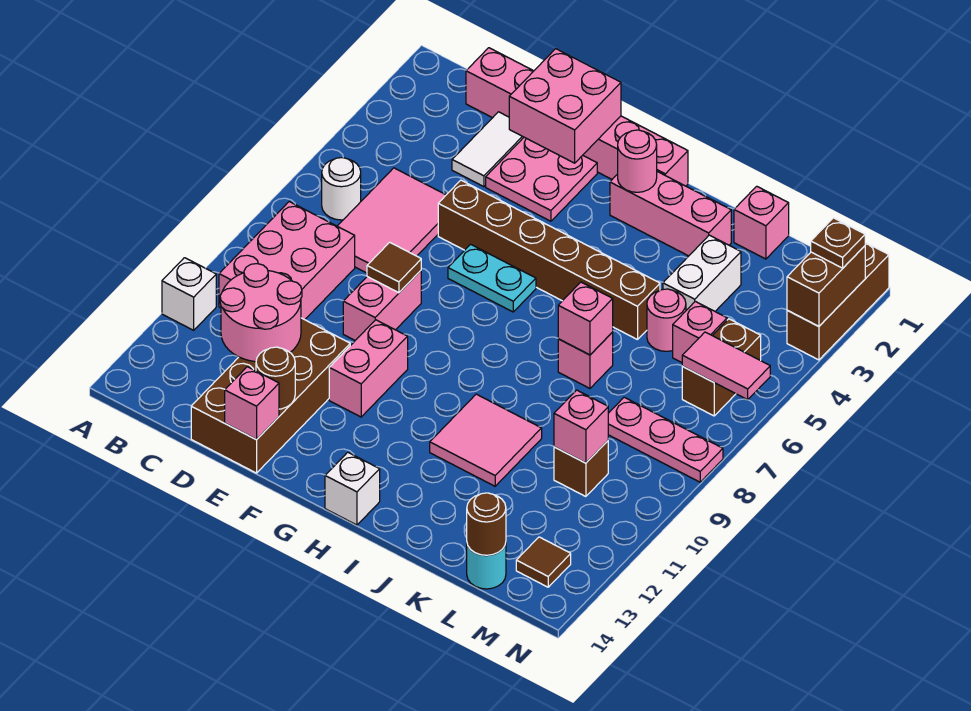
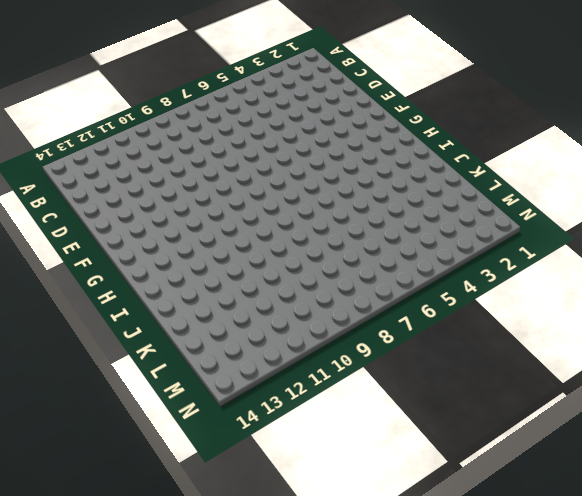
none -> white brick A11 level 1
none -> white round brick B6 level 1
none -> pink brick B8:C10 level 1
none -> pink brick C1:H1 level 1

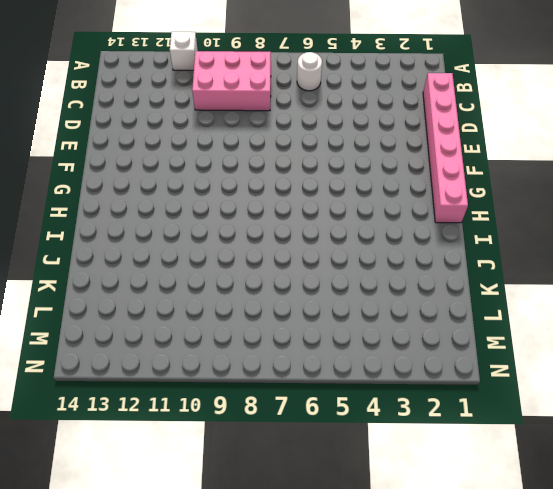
none -> pink tile C5:D7 level 1
none -> white tile D2:D3 level 1
none -> brown brick D11:E14 level 1
none -> pink plate E2:F3 level 1

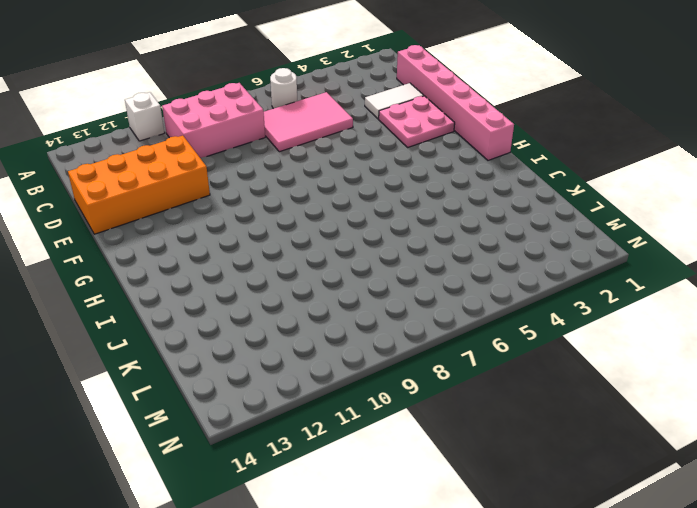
orange brick D11:E14 level 1 -> brown brick D11:E14 level 1
none -> brown brick E5:J5 level 1
none -> pink brick E8:E9 level 1
none -> cyan plate F6:G6 level 1
none -> pink brick F10:F11 level 1

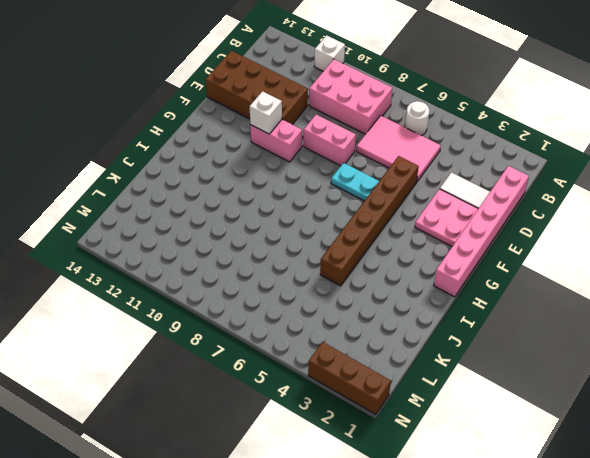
cyan plate F6:F7 level 1 -> cyan plate F6:G6 level 1
white brick F11 level 2 -> white brick H14 level 1
none -> pink brick H2:J2 level 1
none -> pink tile I10:J11 level 1
none -> pink brick J7 level 1
none -> pink brick K1 level 1

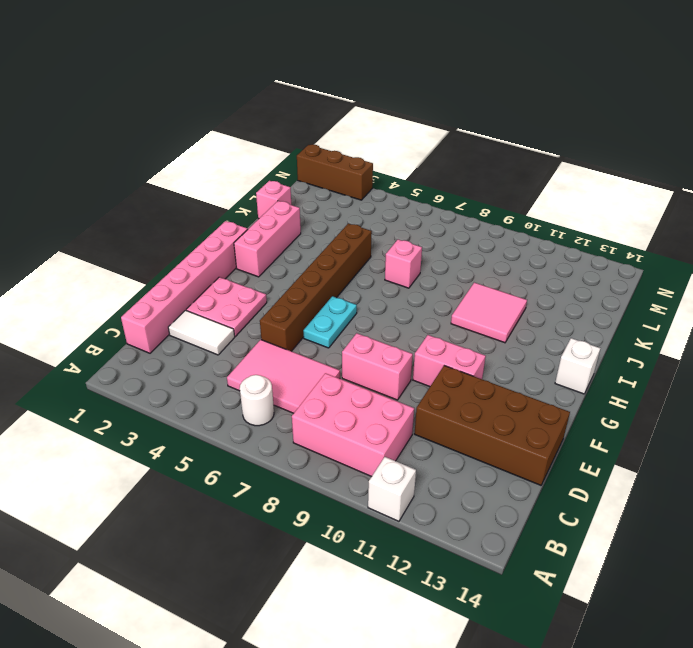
none -> white brick K3:K4 level 1
none -> pink round brick K5 level 1
none -> pink brick L5 level 1
none -> pink plate L8:N8 level 1

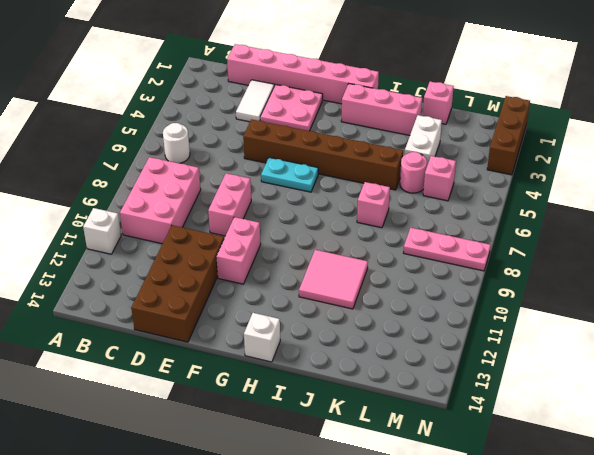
none -> pink tile C5:D7 level 1
none -> brown brick L10 level 1
none -> cyan round brick L14 level 1
none -> brown brick M5:M6 level 1

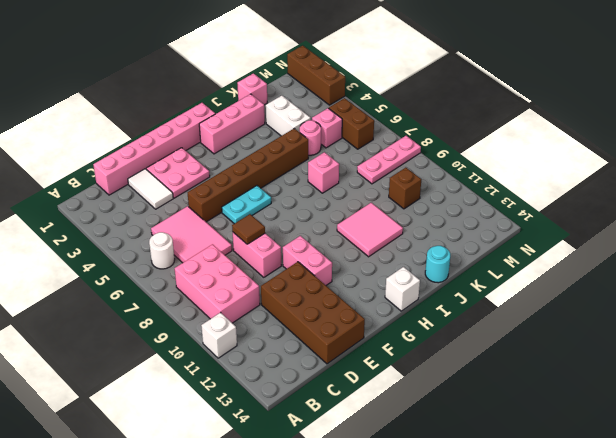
cyan round brick J14 level 1 -> cyan round brick L14 level 1
none -> brown tile M13 level 1
none -> pink round brick C11:D12 level 2
none -> pink brick E1:F2 level 2
none -> brown round brick E13 level 2

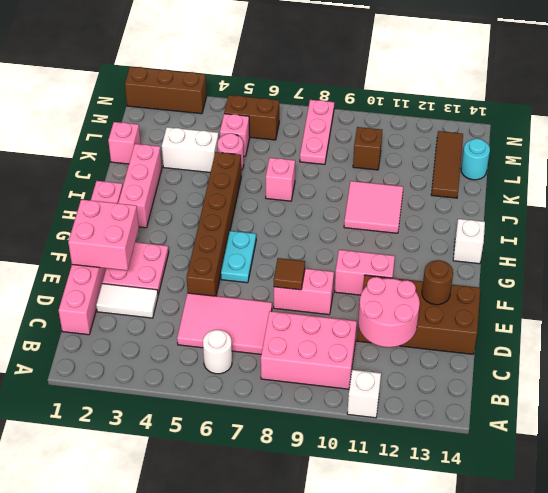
brown tile K13:M13 level 1 -> brown tile M13 level 1
none -> pink brick E14 level 2
none -> pink round brick H2 level 2
none -> pink brick J7 level 2
none -> pink brick L10 level 2

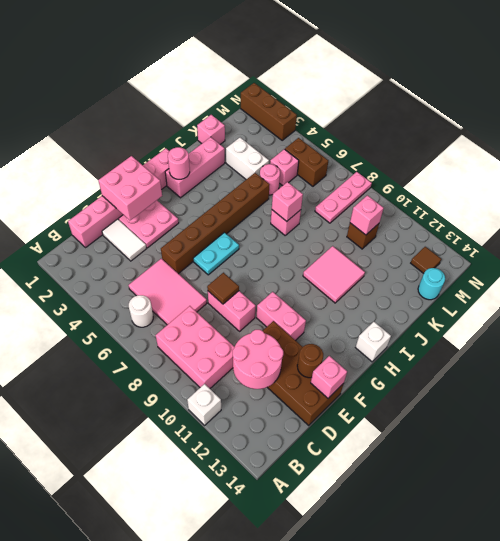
none -> brown round brick L14 level 2
none -> pink tile M6:N6 level 2
none -> brown brick N2:N3 level 2
none -> brown plate N2 level 3

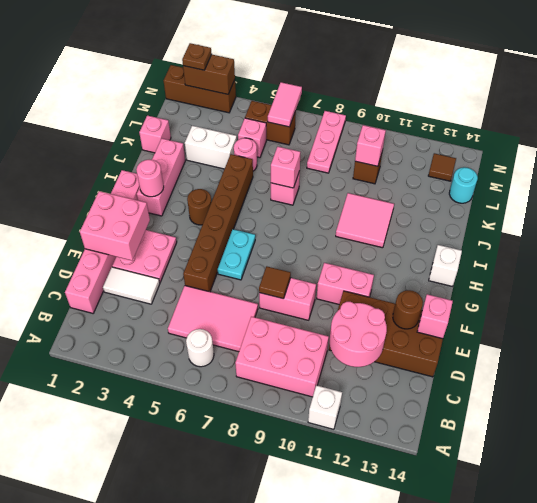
brown round brick H4 level 1 -> brown round brick L14 level 2

